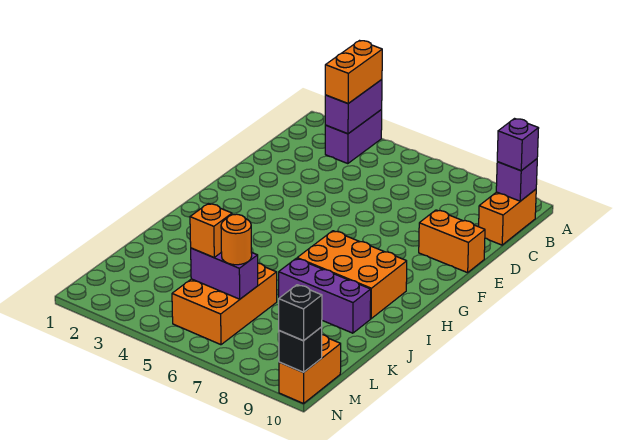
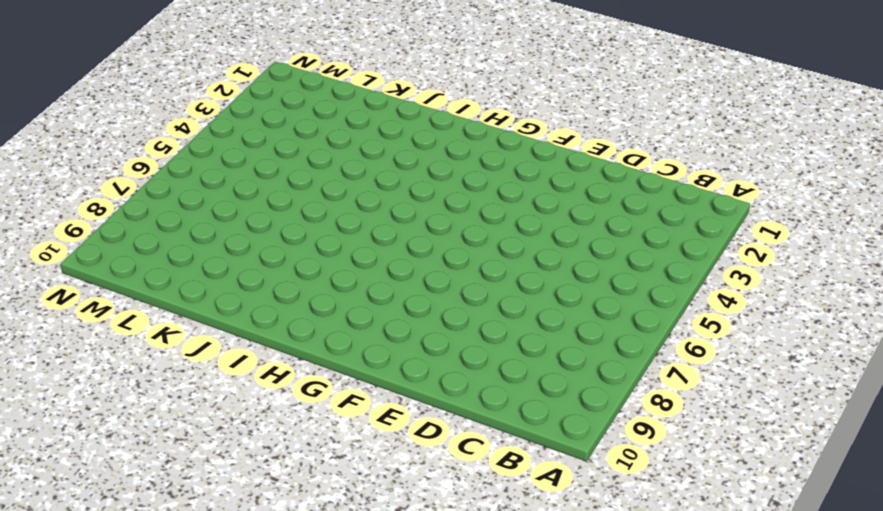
none -> purple brick A3:B3 level 1
none -> orange brick B10:C10 level 1
none -> orange brick E9:E10 level 1

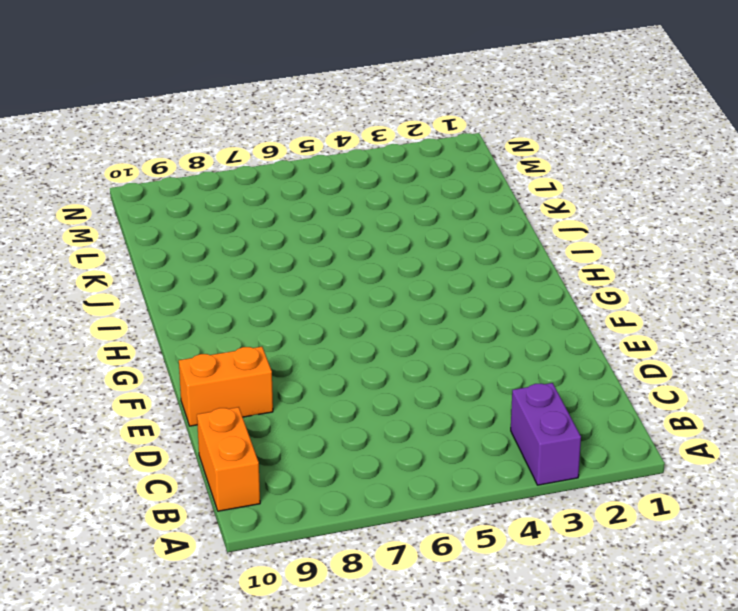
none -> orange brick H7:I9 level 1
none -> purple brick J7:J9 level 1
none -> orange brick K5:M6 level 1

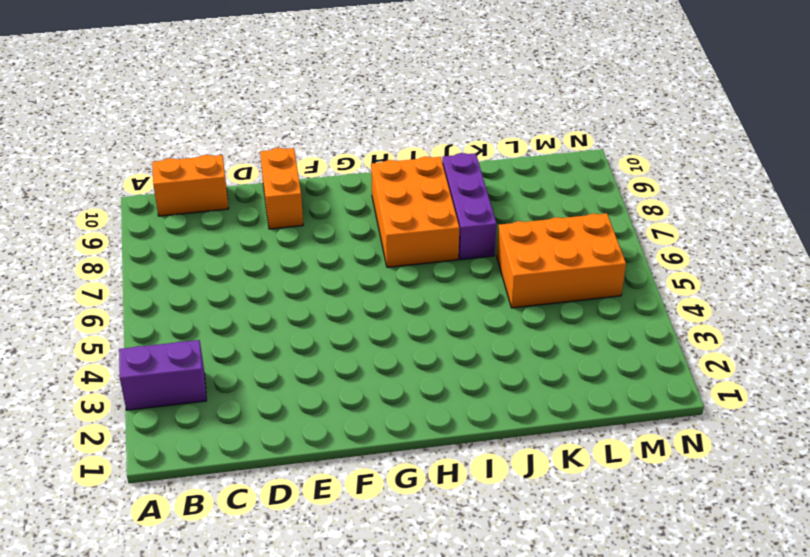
none -> orange brick M10:N10 level 1
none -> purple brick A3:B3 level 2
none -> purple brick B10 level 2

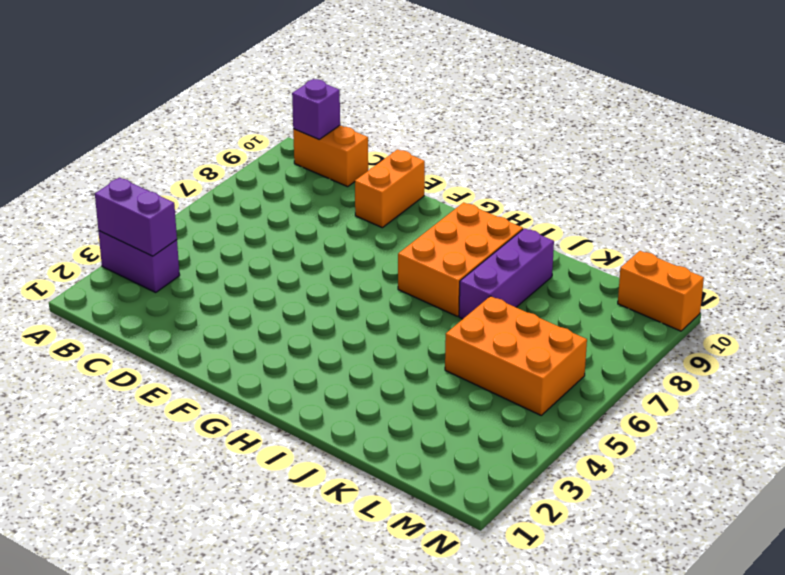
none -> purple brick L5:L6 level 2
none -> black brick N10 level 2
none -> orange brick A3:B3 level 3

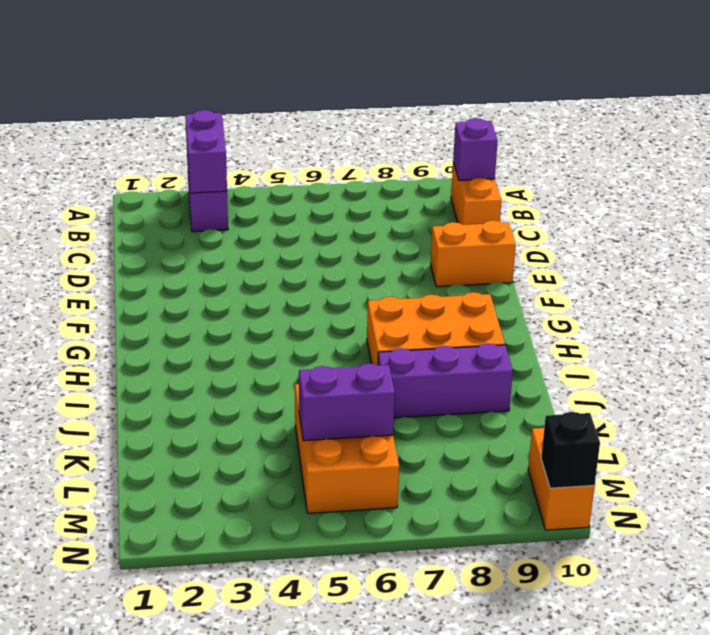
none -> orange brick A3:B3 level 3
none -> purple brick B10 level 3
none -> orange brick L5 level 3

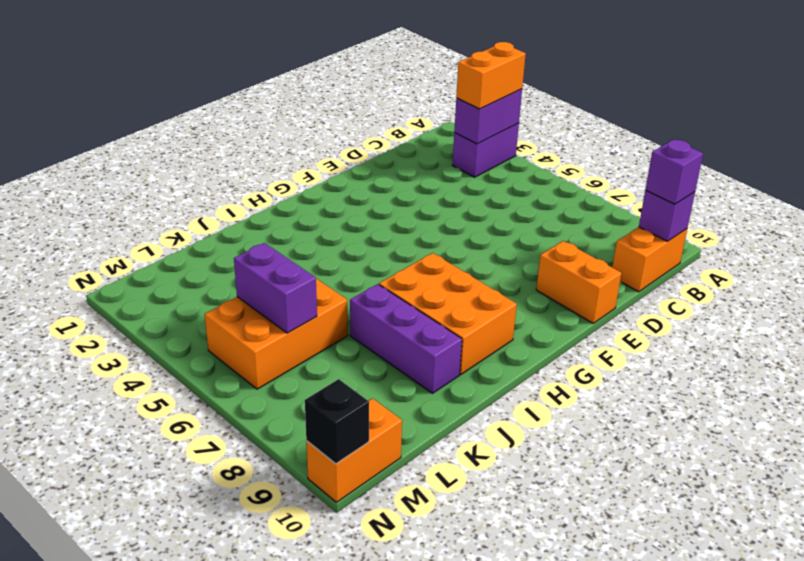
none -> orange brick L5 level 3
none -> orange round brick L6 level 3
none -> black brick N10 level 3

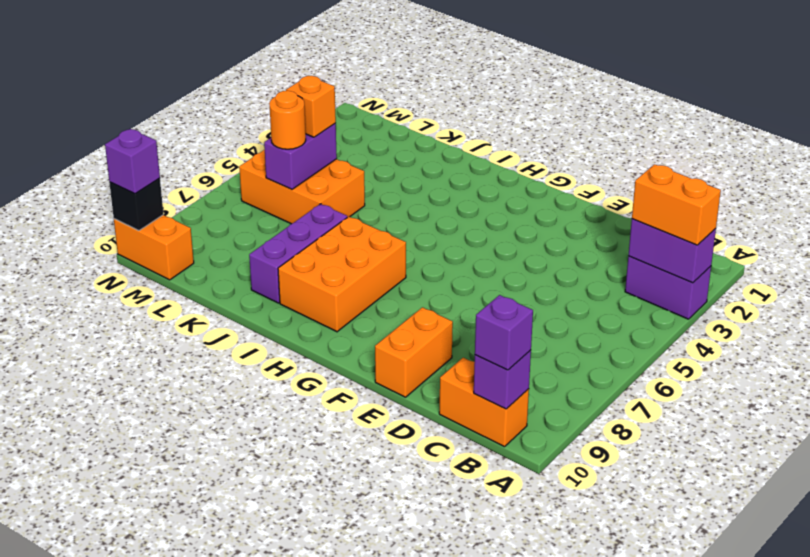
purple brick N10 level 3 -> black brick N10 level 3

